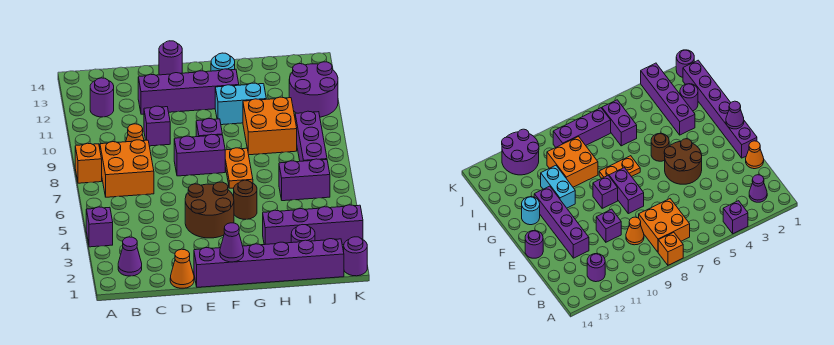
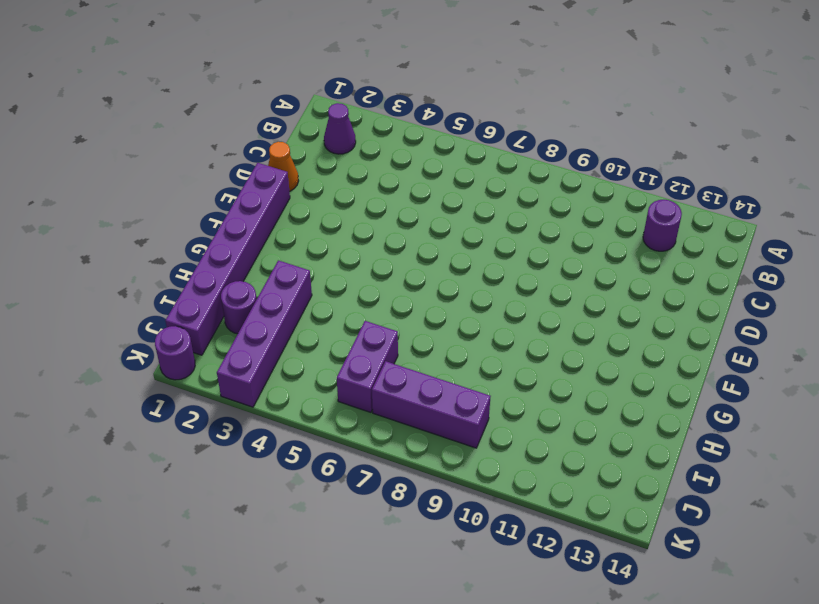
none -> purple brick A4 level 1
none -> orange brick A8 level 1
none -> orange brick B7:C8 level 1

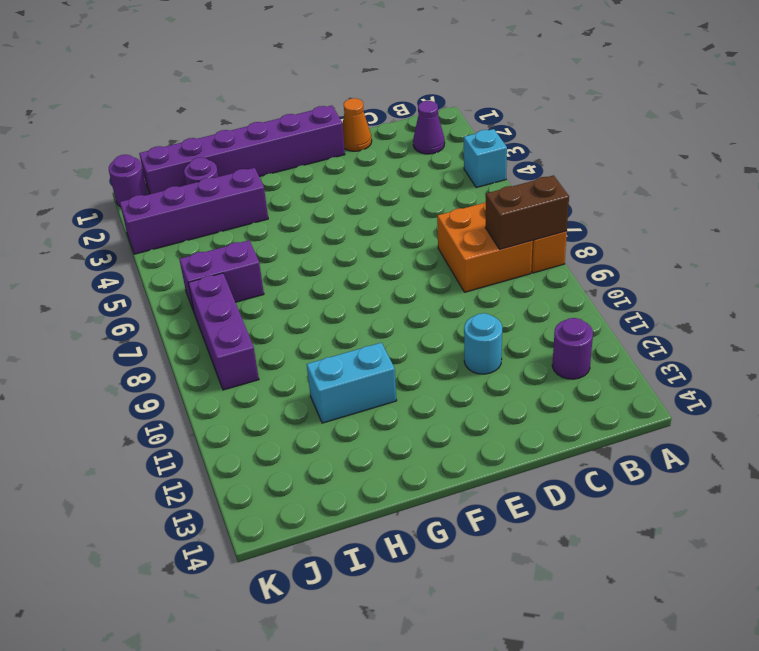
cyan brick A4 level 1 -> purple brick A4 level 1
brown brick A8:B8 level 2 -> none
cyan round brick D11 level 1 -> cyan round brick G13 level 1
none -> orange cone C9 level 1
none -> purple brick D10 level 1
none -> purple brick D12:G12 level 1

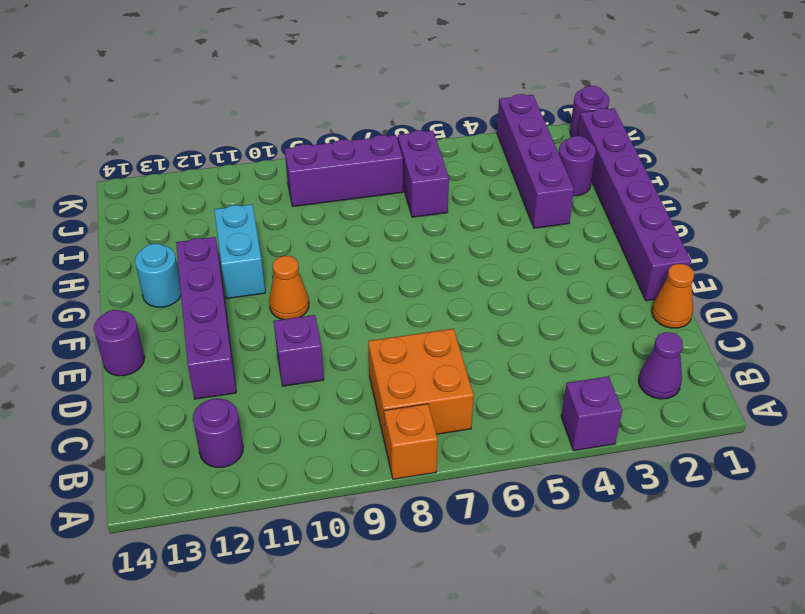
orange cone F10 level 1 -> orange cone C9 level 1
none -> brown round brick E4:F5 level 1
none -> purple brick E8:F8 level 1
none -> purple brick F9 level 1

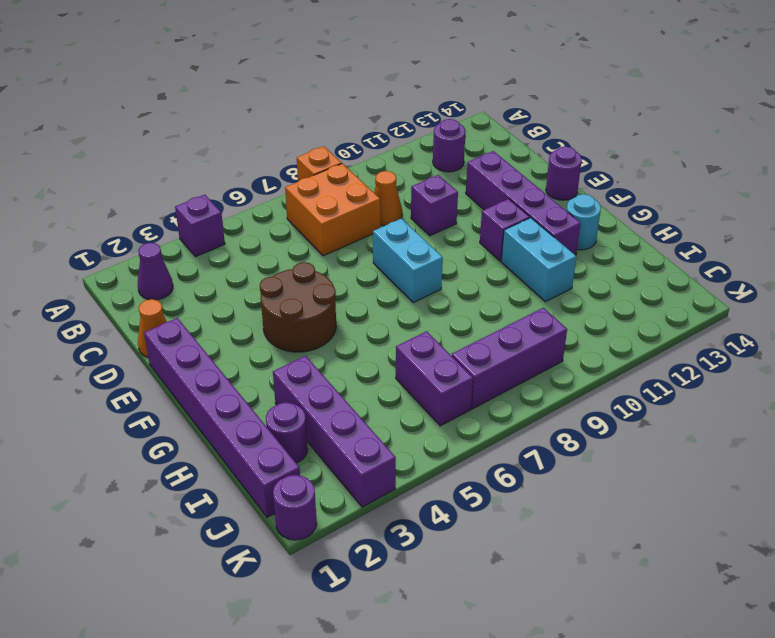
cyan brick E8:F8 level 1 -> purple brick E8:F8 level 1
purple brick F11 level 1 -> purple brick F9 level 1
none -> brown round brick G5 level 1
none -> orange plate G7:G8 level 1
none -> orange brick H9:I10 level 1

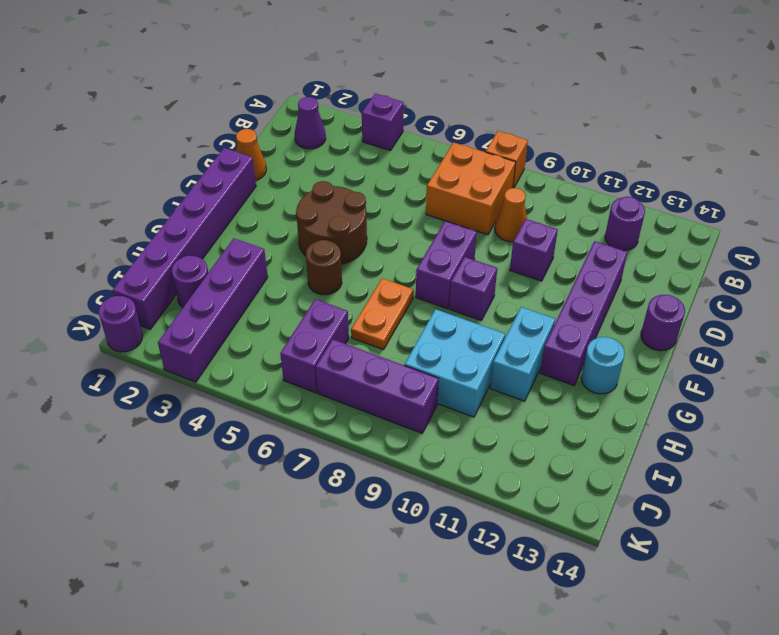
orange plate G7:H7 level 1 -> orange plate G7:G8 level 1
cyan brick H9:I10 level 1 -> orange brick H9:I10 level 1
none -> purple round brick J11:K12 level 1
none -> purple cone F1 level 2

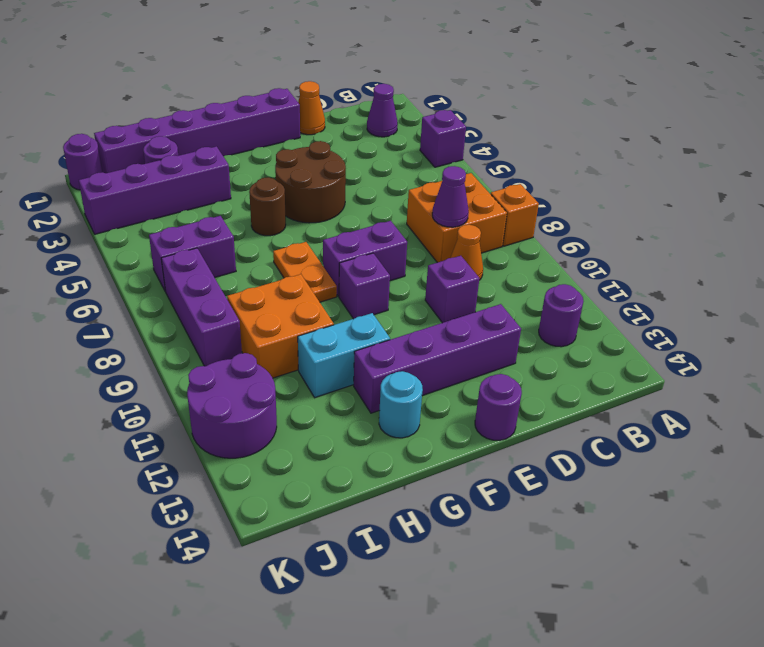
purple cone C8 level 2 -> purple cone F1 level 2

